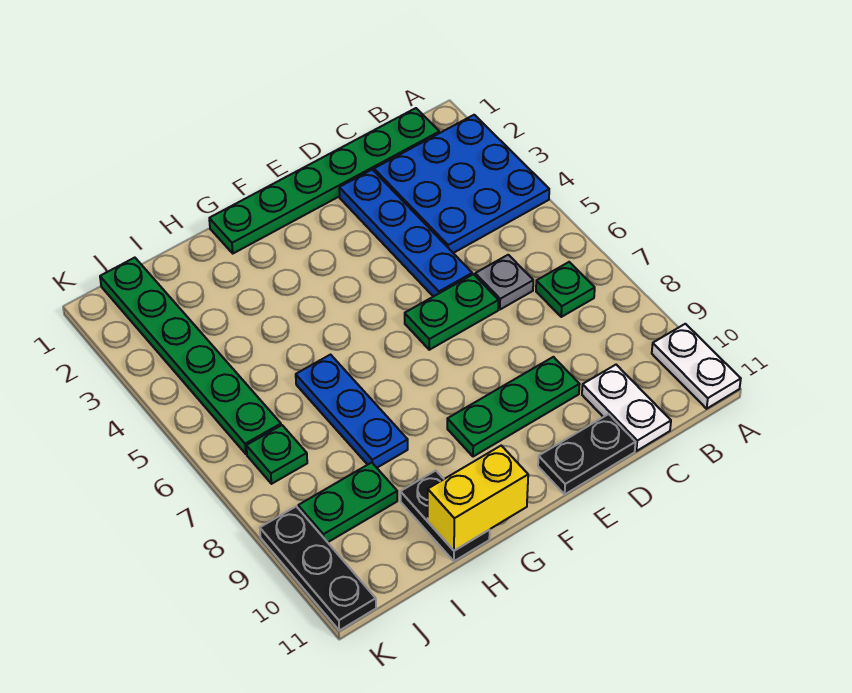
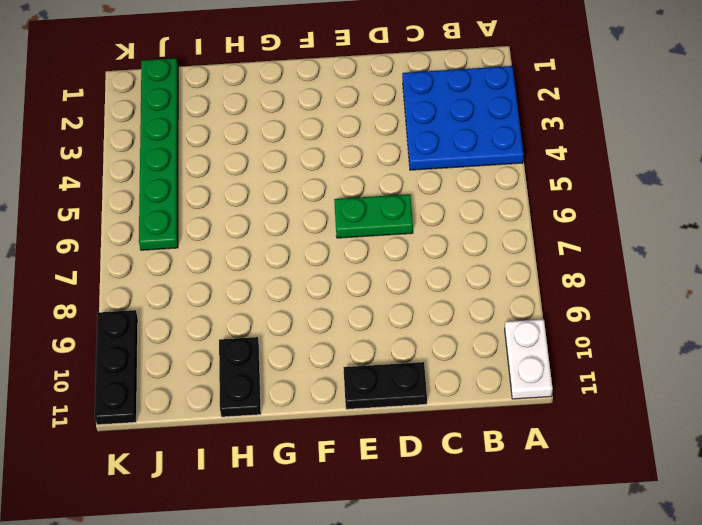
none -> green plate B1:G1 level 1
none -> green plate B7 level 1
none -> grey plate C6 level 1

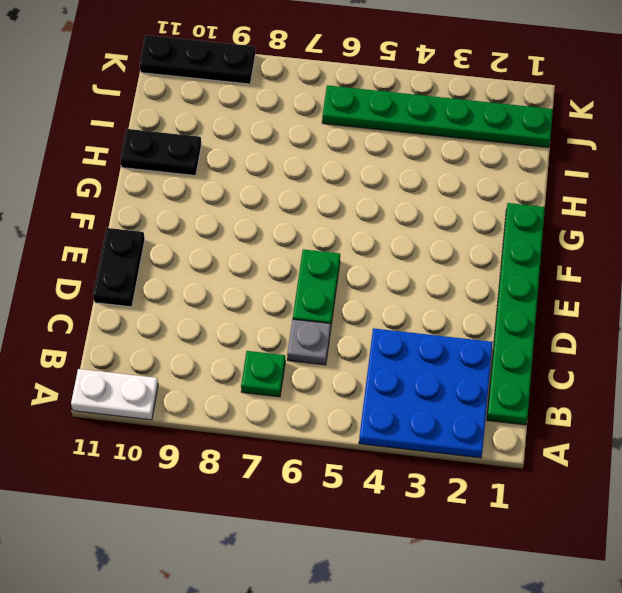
none -> white plate C10:C11 level 1
none -> blue plate D2:D5 level 1
none -> green plate D9:F9 level 1

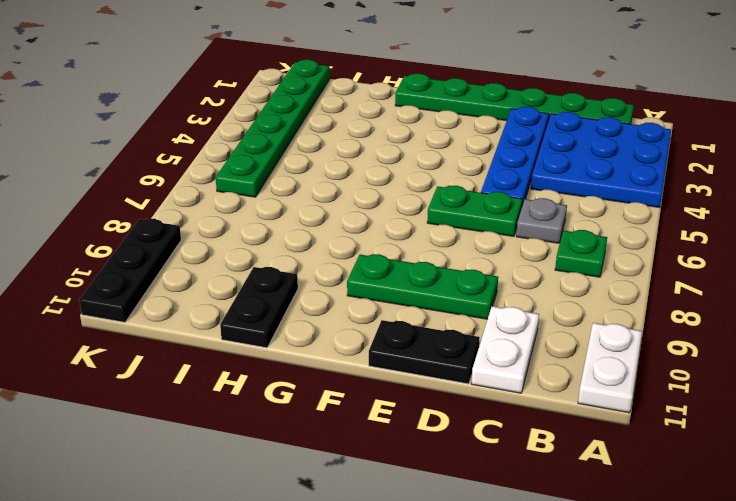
none -> blue plate H6:H8 level 1
none -> green plate I9:J9 level 1
none -> green plate J7 level 1

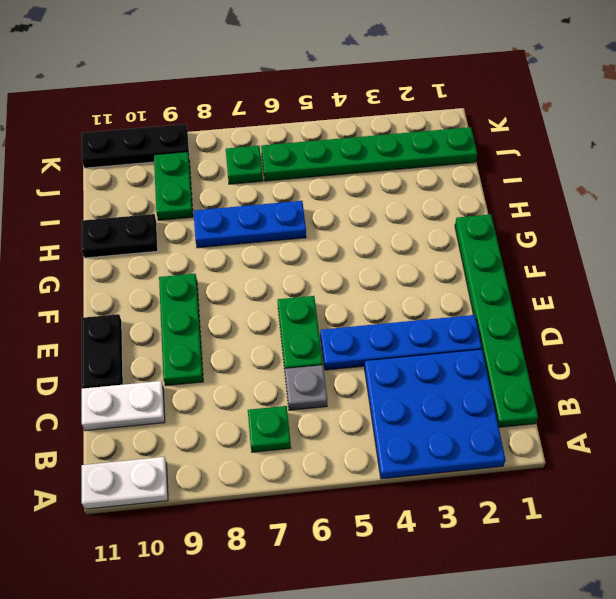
none -> yellow brick G11:H11 level 2

